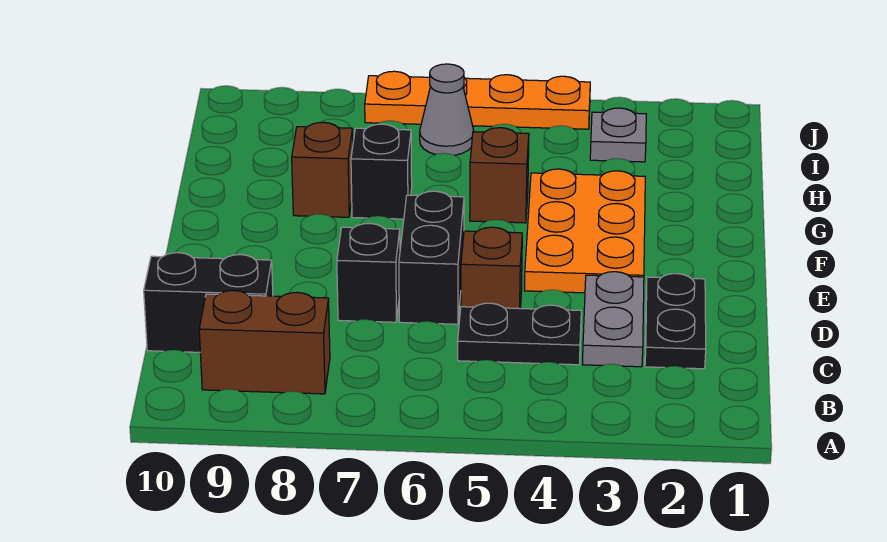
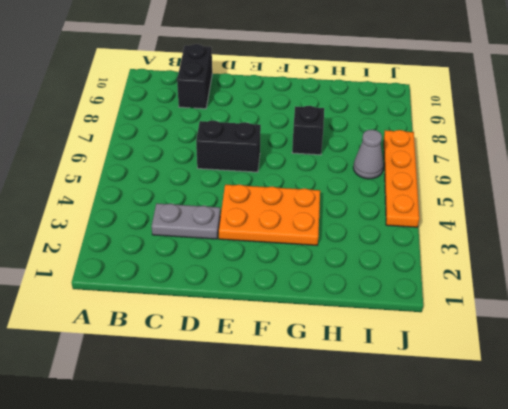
none -> brown brick B8:B9 level 1
none -> black plate C2:D2 level 1
none -> black plate C4:C5 level 1

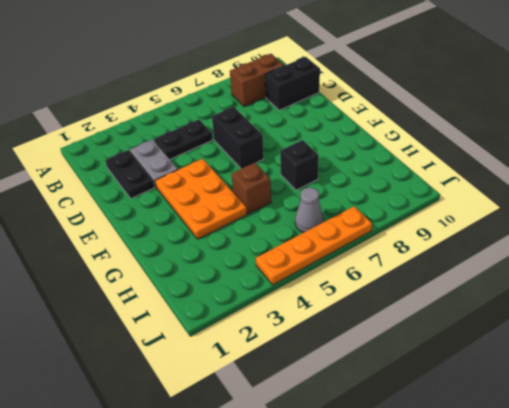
none -> brown brick D5 level 1
none -> black brick D7 level 1
none -> brown brick G8 level 1

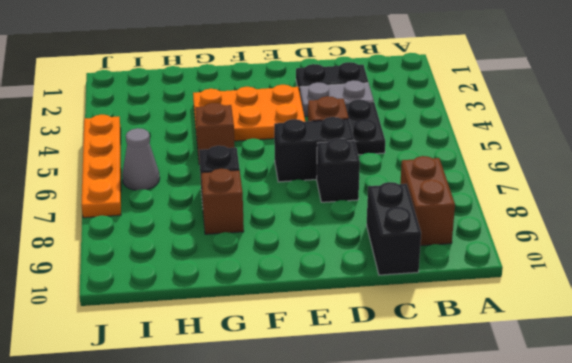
none -> grey plate I3 level 1

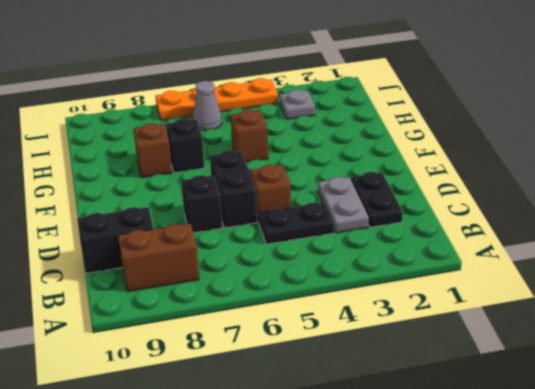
none -> orange plate E3:G4 level 1

